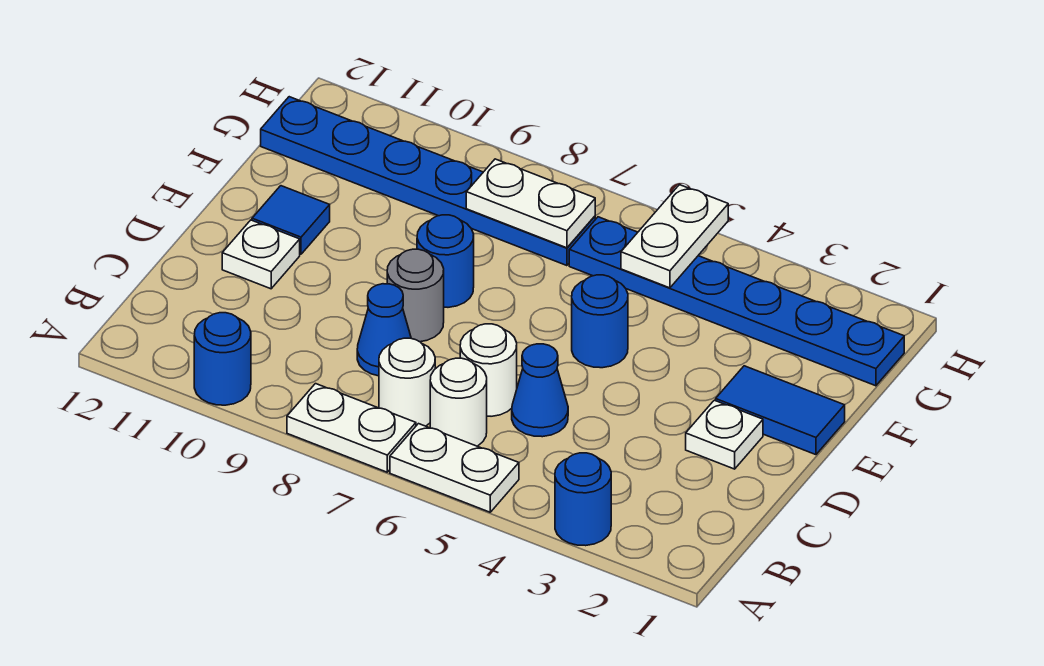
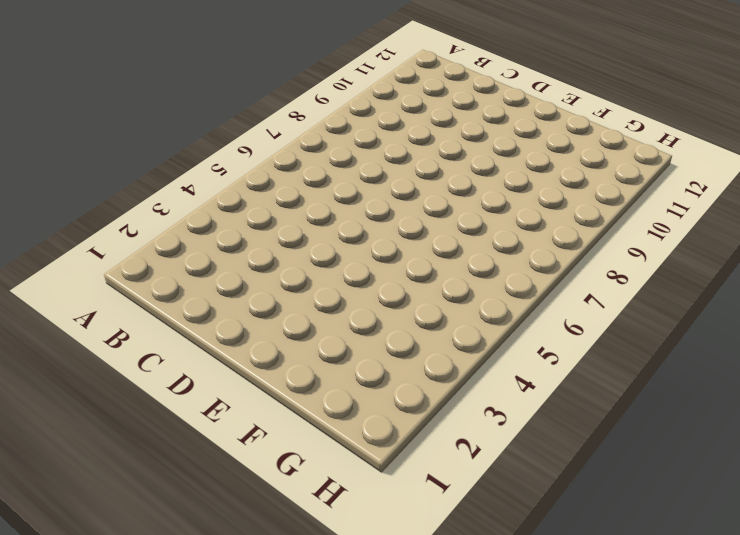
none -> blue round brick A3 level 1
none -> white plate A5:A6 level 1
none -> white plate A7:A8 level 1

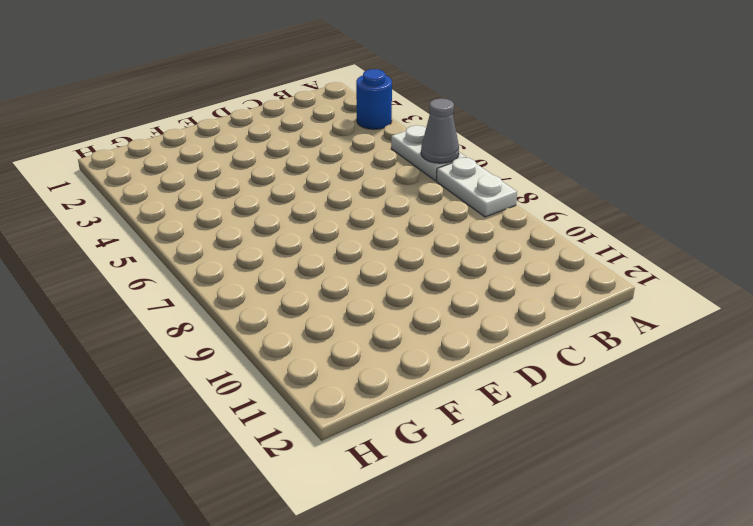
grey cone A6 level 2 -> none
none -> blue round brick A10 level 1
none -> white round brick B6 level 1
none -> white round brick B7 level 1

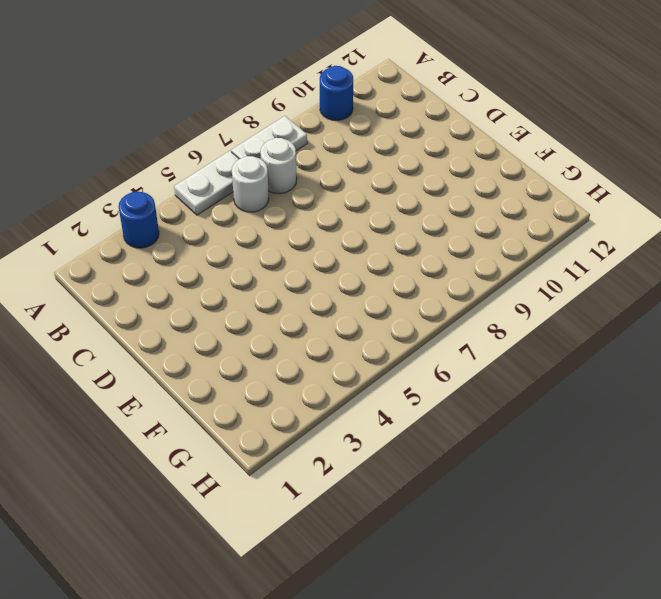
none -> blue cone C5 level 1
none -> white round brick C6 level 1
none -> blue cone C8 level 1

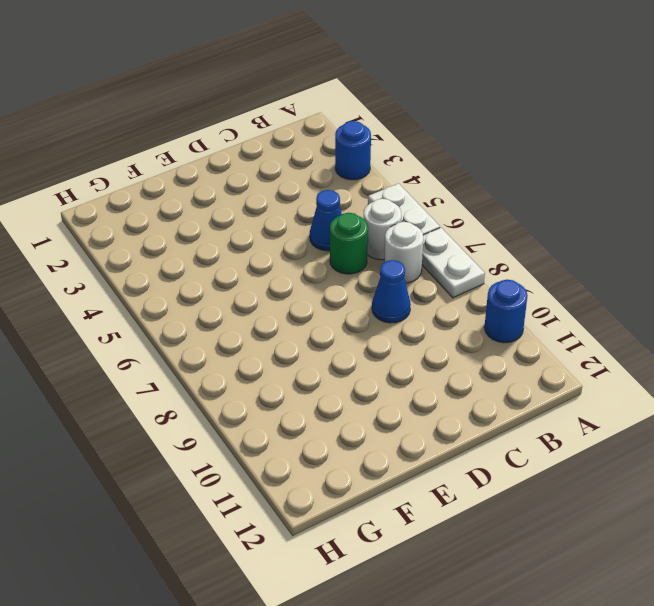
green round brick C6 level 1 -> white round brick C6 level 1
none -> white plate D2 level 1
none -> grey round brick D8 level 1
none -> white plate D11 level 1

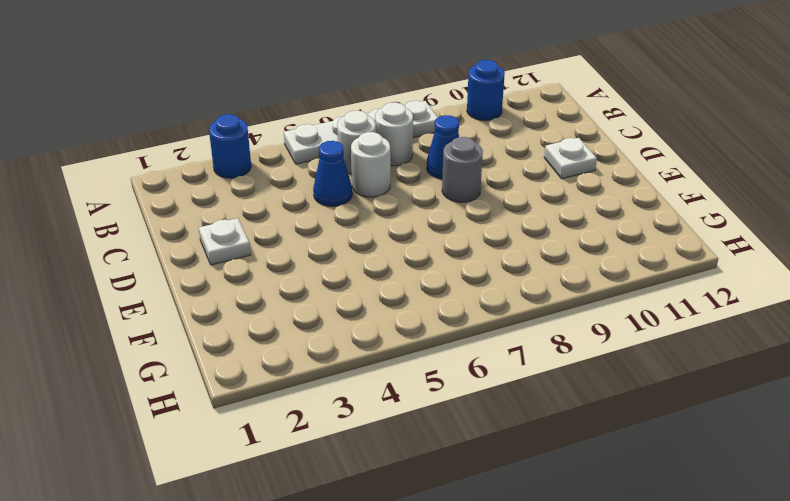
none -> blue tile E1:E2 level 1
none -> blue round brick E5 level 1
none -> blue round brick E8 level 1

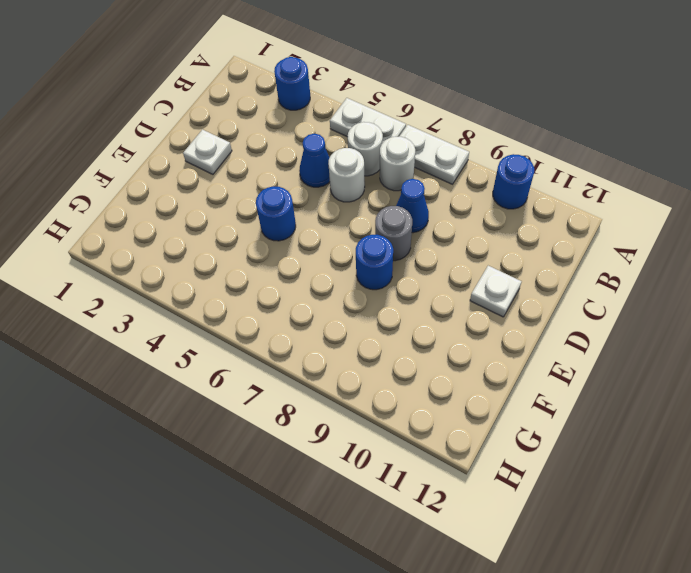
none -> blue tile E1:E2 level 1
none -> blue tile E11 level 1
none -> blue plate G1:G6 level 1

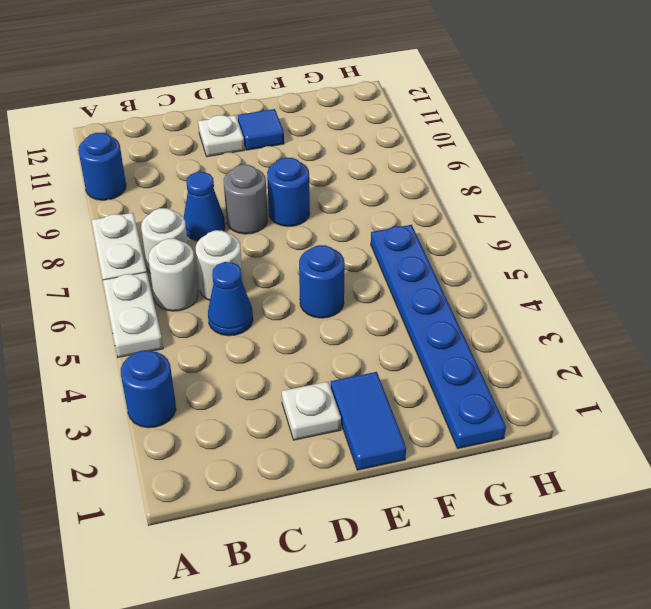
none -> blue plate G7:G12 level 1
none -> white plate G5:H5 level 2
none -> white plate G7:G8 level 2

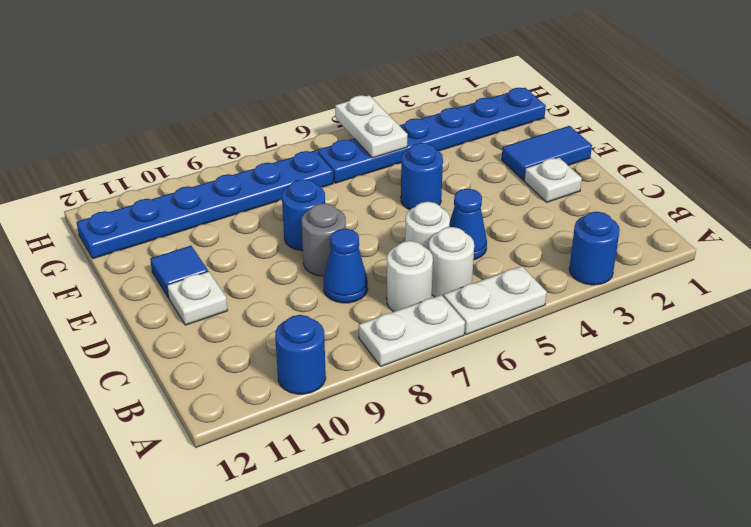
none -> white plate G7:G8 level 2

